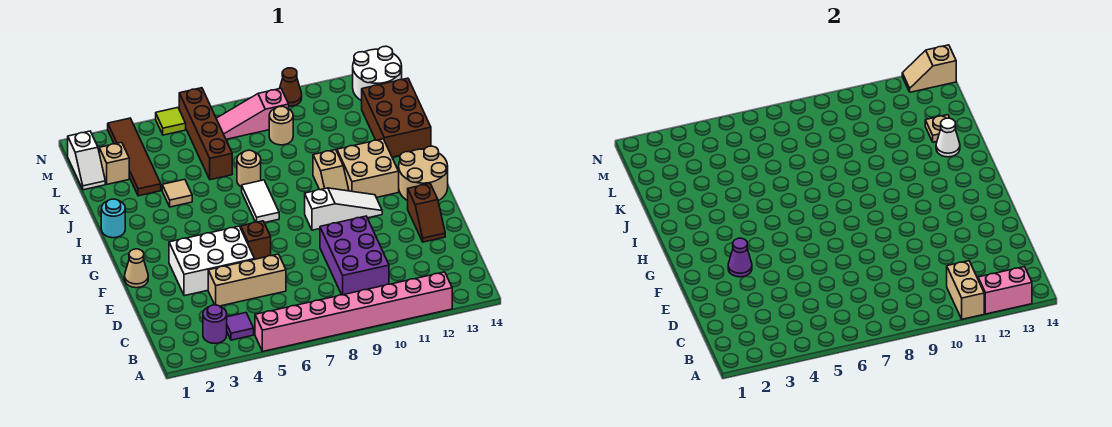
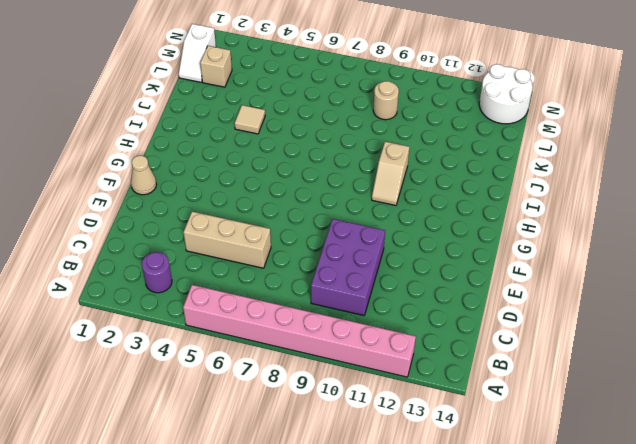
none -> purple tile B4 level 1
none -> white brick E3:F5 level 1
none -> brown slope E13:F13 level 1 top F
none -> brown brick F6 level 1

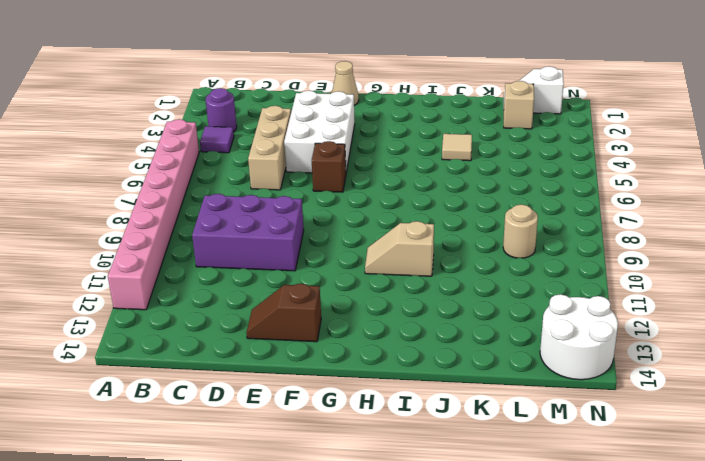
none -> white slope G9:G11 level 1 top 9
none -> tan round brick G13:H14 level 1
none -> white tile H7:I7 level 1
none -> tan brick H11:I12 level 1

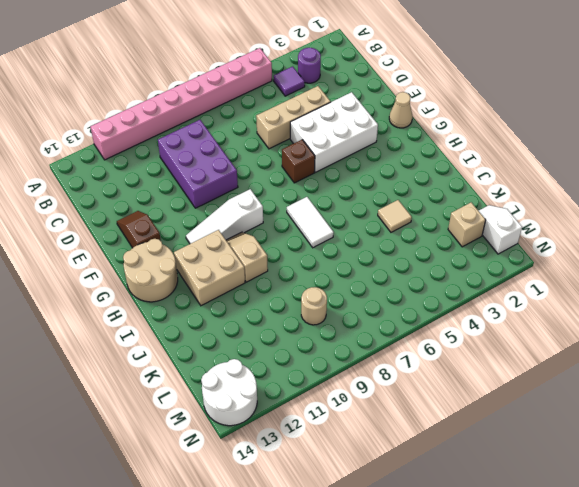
none -> cyan round brick I1 level 1
none -> tan round brick J7 level 1
none -> brown brick J13:L14 level 1
none -> brown tile K3:N3 level 1

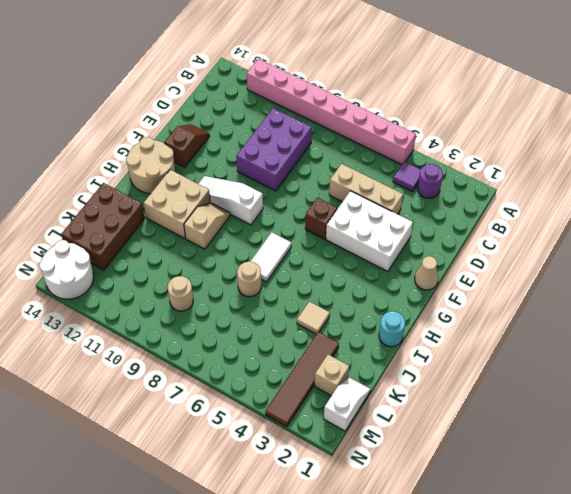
none -> brown brick K6:N6 level 1
none -> pink slope M7:M9 level 1 top 9
none -> lime tile N5 level 1
none -> brown cone N10 level 1

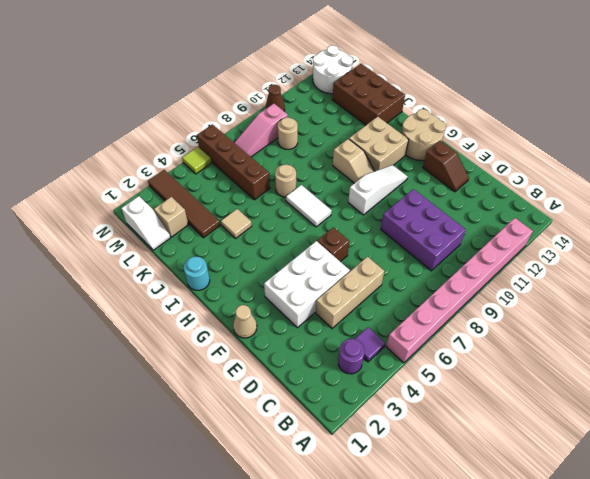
none -> tan brick A11:B11 level 2
none -> pink brick A12:A13 level 2
none -> purple cone F3 level 2
none -> white cone J13 level 2

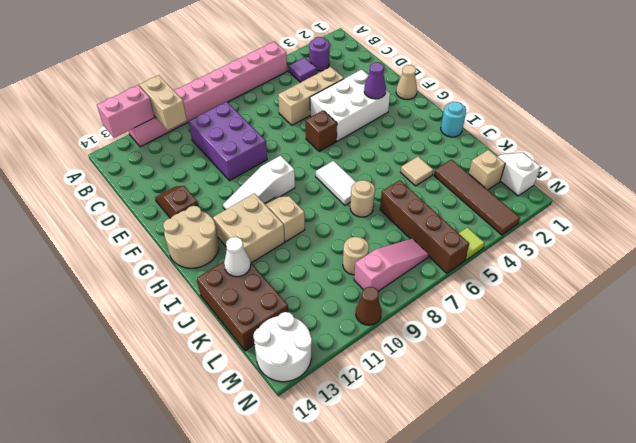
none -> tan plate K13 level 2
none -> tan slope N13:N14 level 2 top 14

